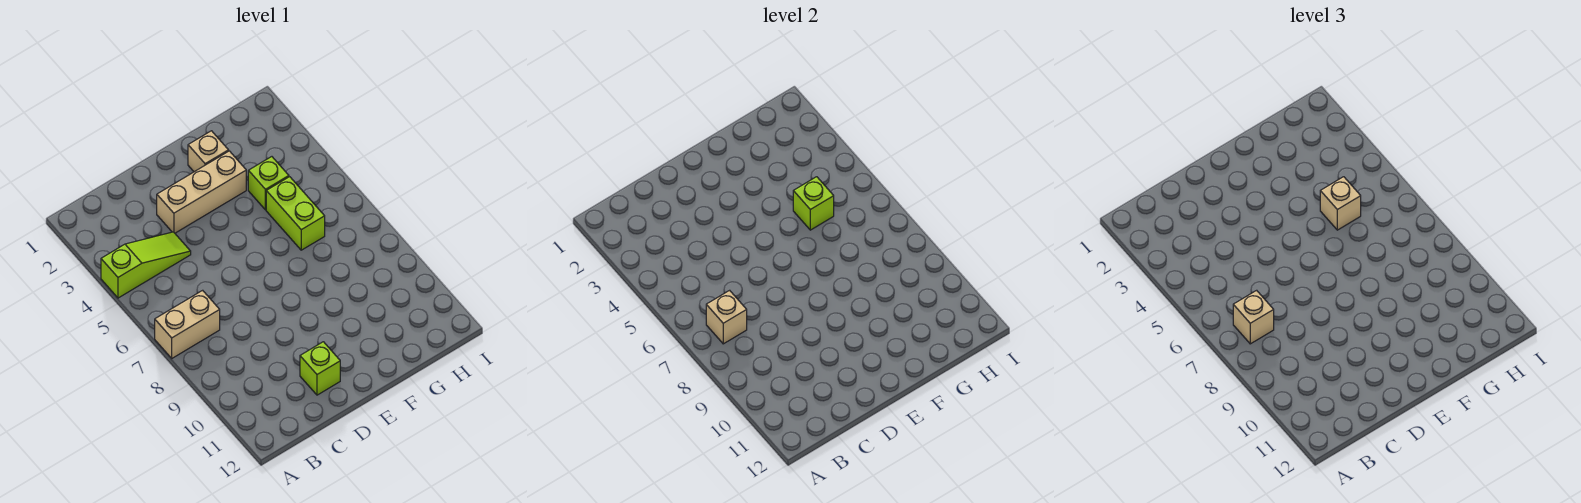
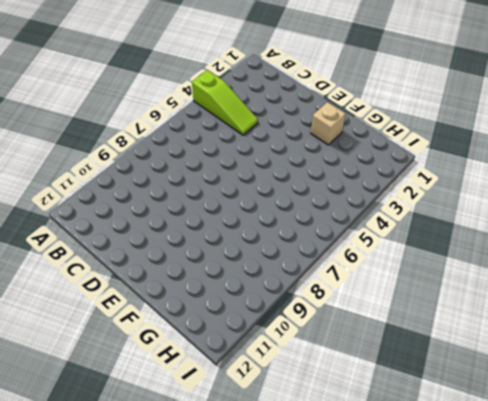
none -> tan brick A7:B7 level 1
none -> tan brick D3:F3 level 1

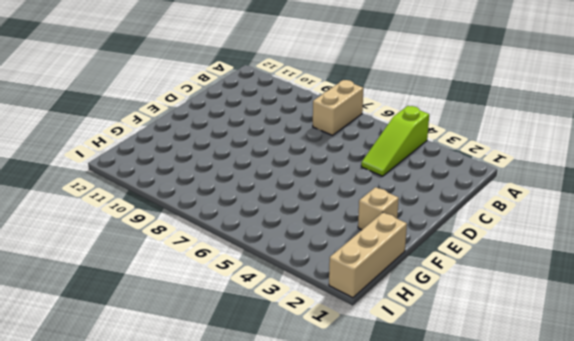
tan brick G1:I1 level 1 -> tan brick D3:F3 level 1
none -> lime brick D11 level 1
none -> lime brick G4 level 1

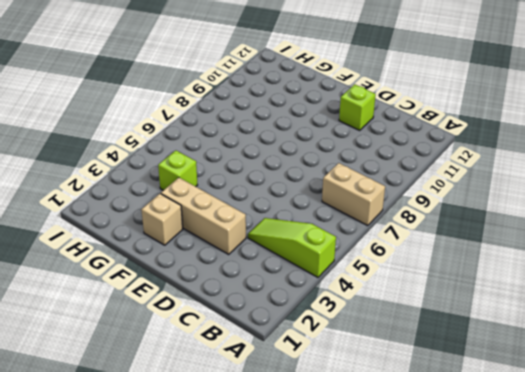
none -> lime brick G5:G6 level 1
none -> tan brick B7 level 2

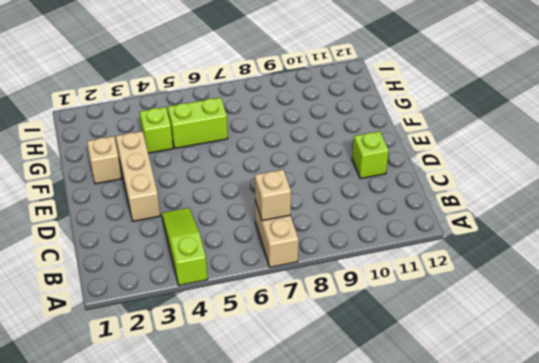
none -> lime brick G5 level 2
none -> tan brick B7 level 3

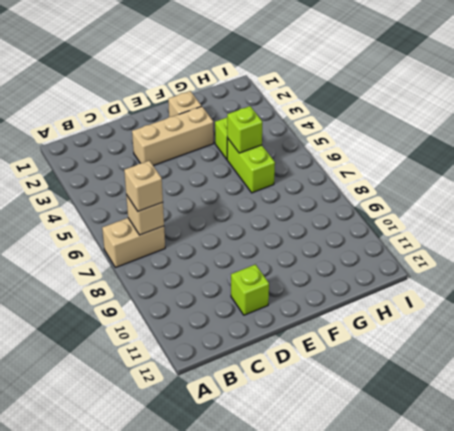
none -> lime slope A4:C4 level 1 top A
none -> tan brick G5 level 3

